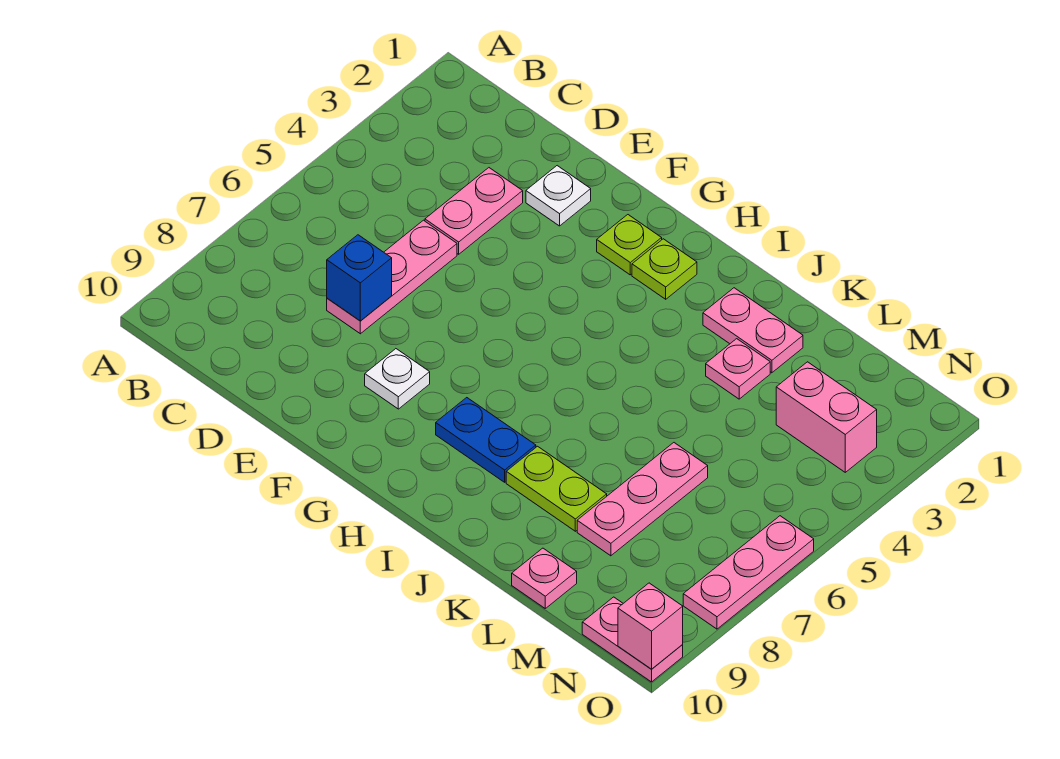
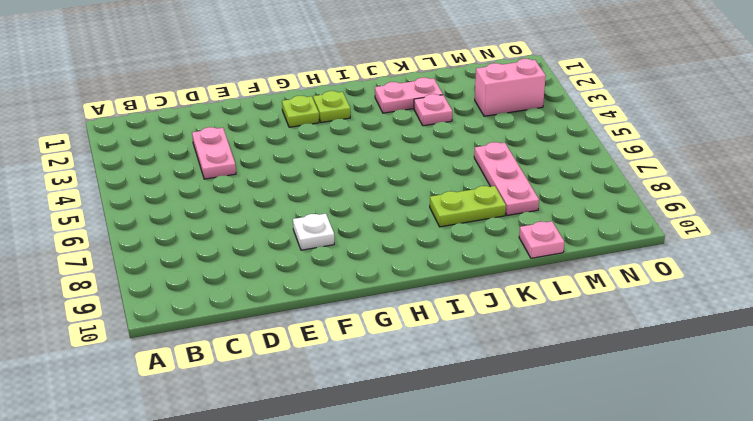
none -> pink plate D5:D7 level 1
none -> white plate E2 level 1
none -> blue plate H8:I8 level 1

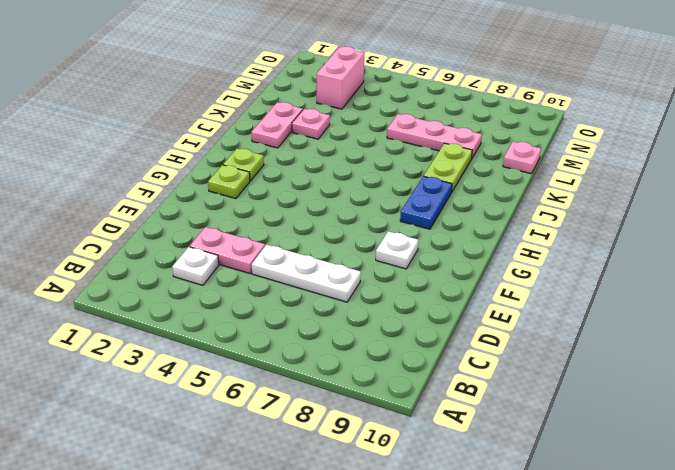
white plate C3 level 1 -> white plate E2 level 1
white plate D5:D7 level 1 -> pink plate D5:D7 level 1
none -> pink plate N10:O10 level 1
none -> pink plate O6:O8 level 1
none -> blue brick D7 level 2

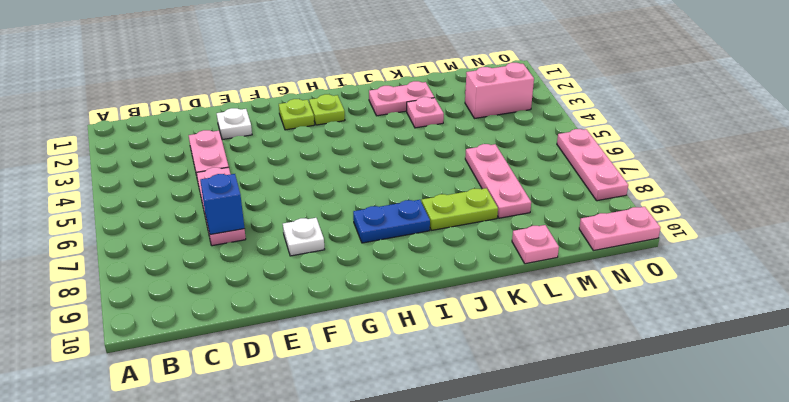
none -> pink brick O10 level 2

